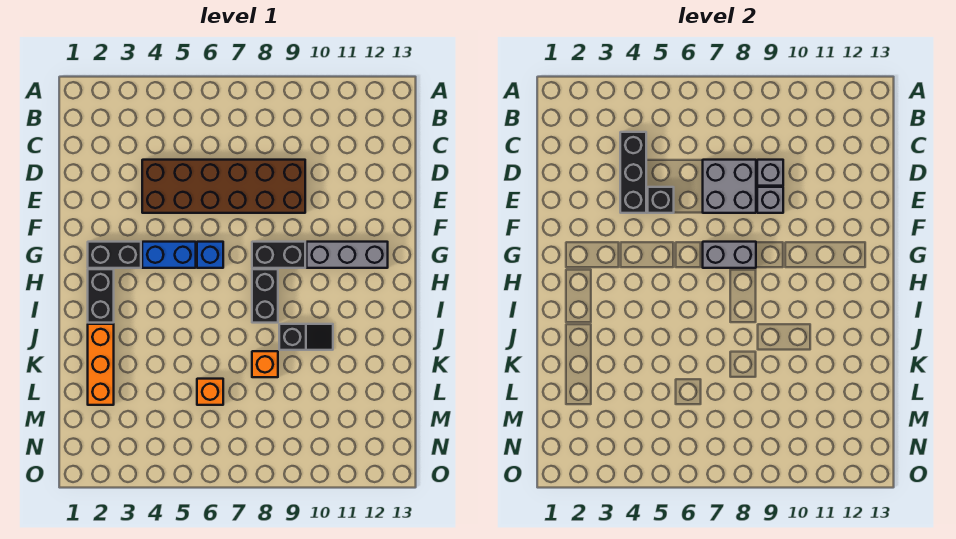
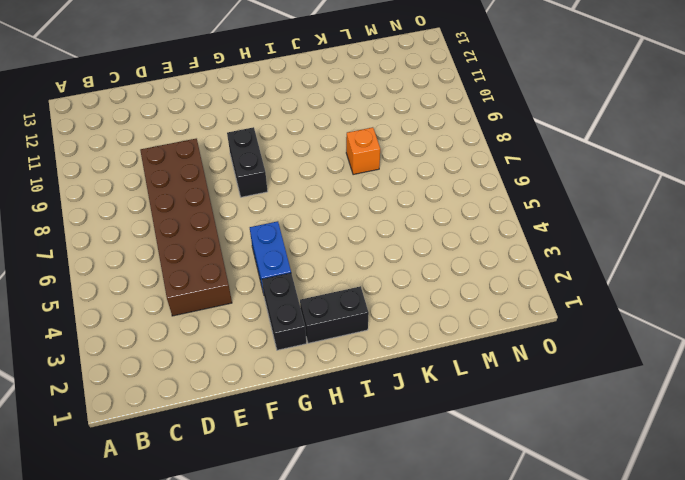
none -> blue brick G6 level 1
none -> grey brick G10:G12 level 1
none -> black brick H8:I8 level 1

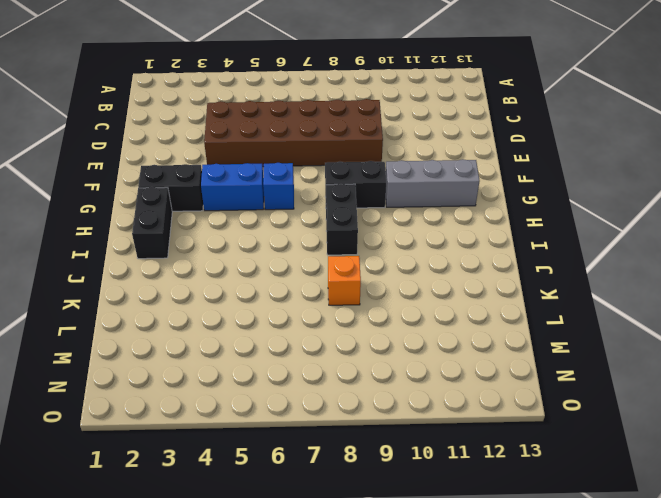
none -> orange brick J2:L2 level 1
none -> black slope J9:J10 level 1 top 9
none -> orange brick L6 level 1

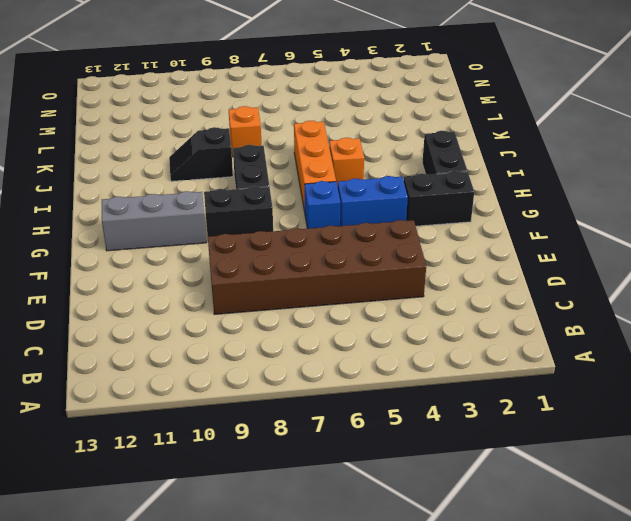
orange brick H6:J6 level 1 -> orange brick J2:L2 level 1
orange brick I5 level 1 -> orange brick L6 level 1
none -> black brick C4:E4 level 2
none -> grey brick D7:E8 level 2
none -> grey brick D9 level 2

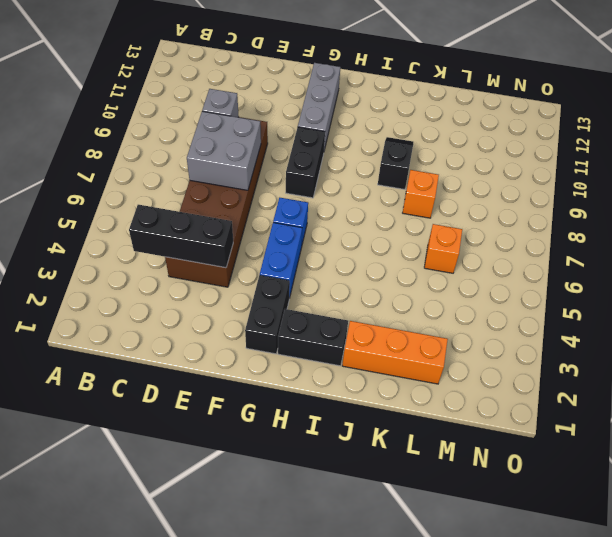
none -> black brick H8:I8 level 1
none -> black brick E5 level 2
none -> grey brick E9 level 2

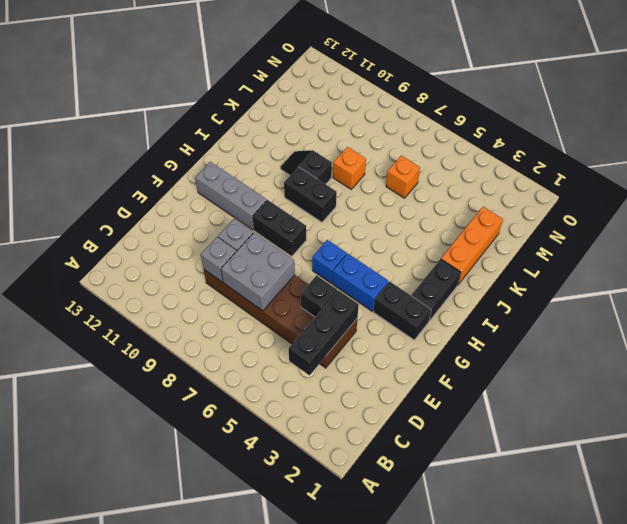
black brick I8:I9 level 1 -> black brick H8:I8 level 1
none -> grey brick G7:G8 level 2

